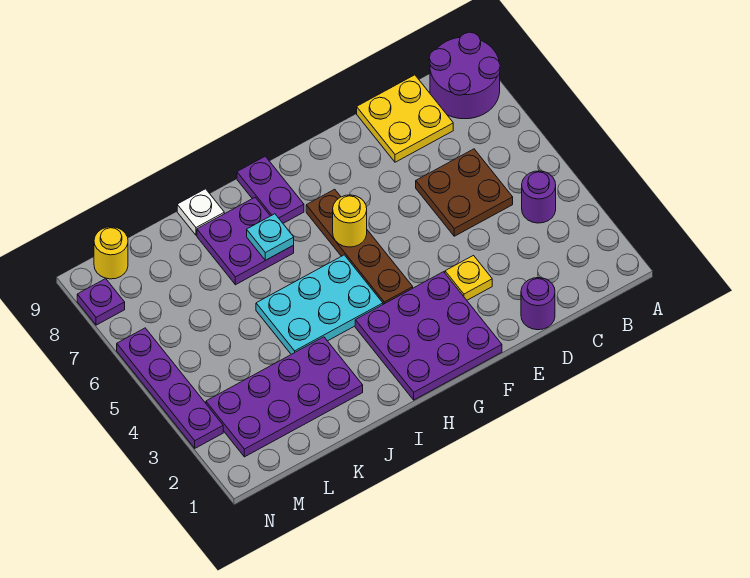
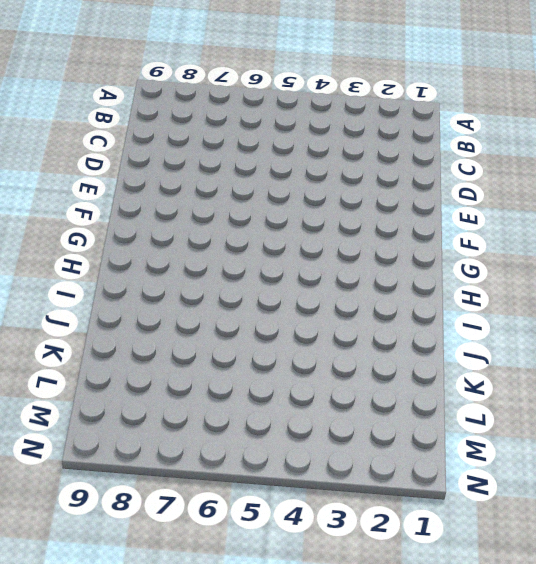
none -> purple round brick A8:B9 level 1
none -> purple round brick B4 level 1
none -> brown plate C5:D6 level 1

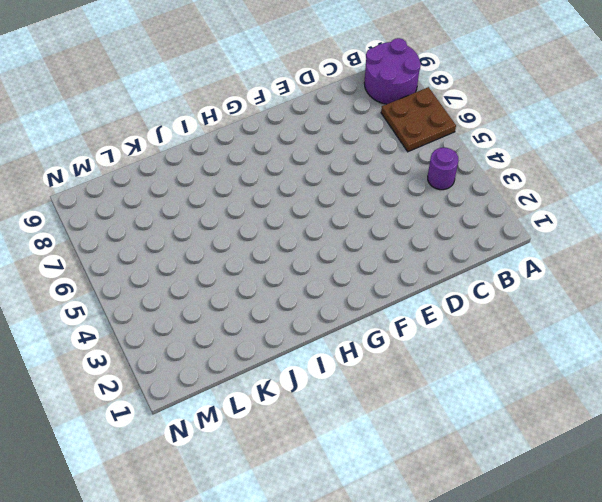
brown plate A6:B7 level 1 -> brown plate C5:D6 level 1
none -> yellow plate C8:D9 level 1
none -> purple round brick D1 level 1
none -> yellow plate E3 level 1

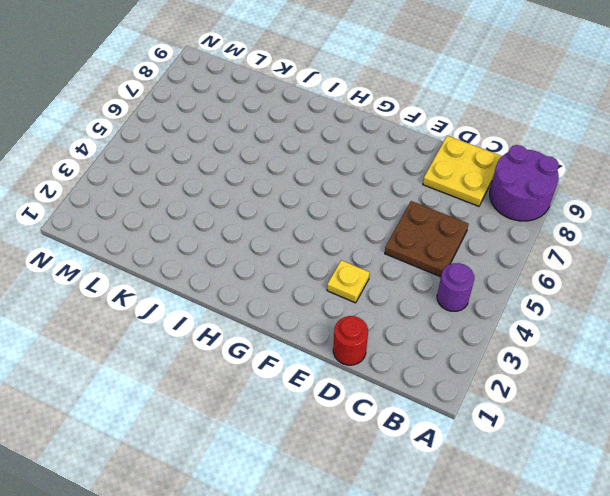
red round brick D1 level 1 -> purple round brick D1 level 1
none -> purple plate F1:H3 level 1
none -> brown plate G4:G7 level 1
none -> cyan plate H4:J5 level 1

